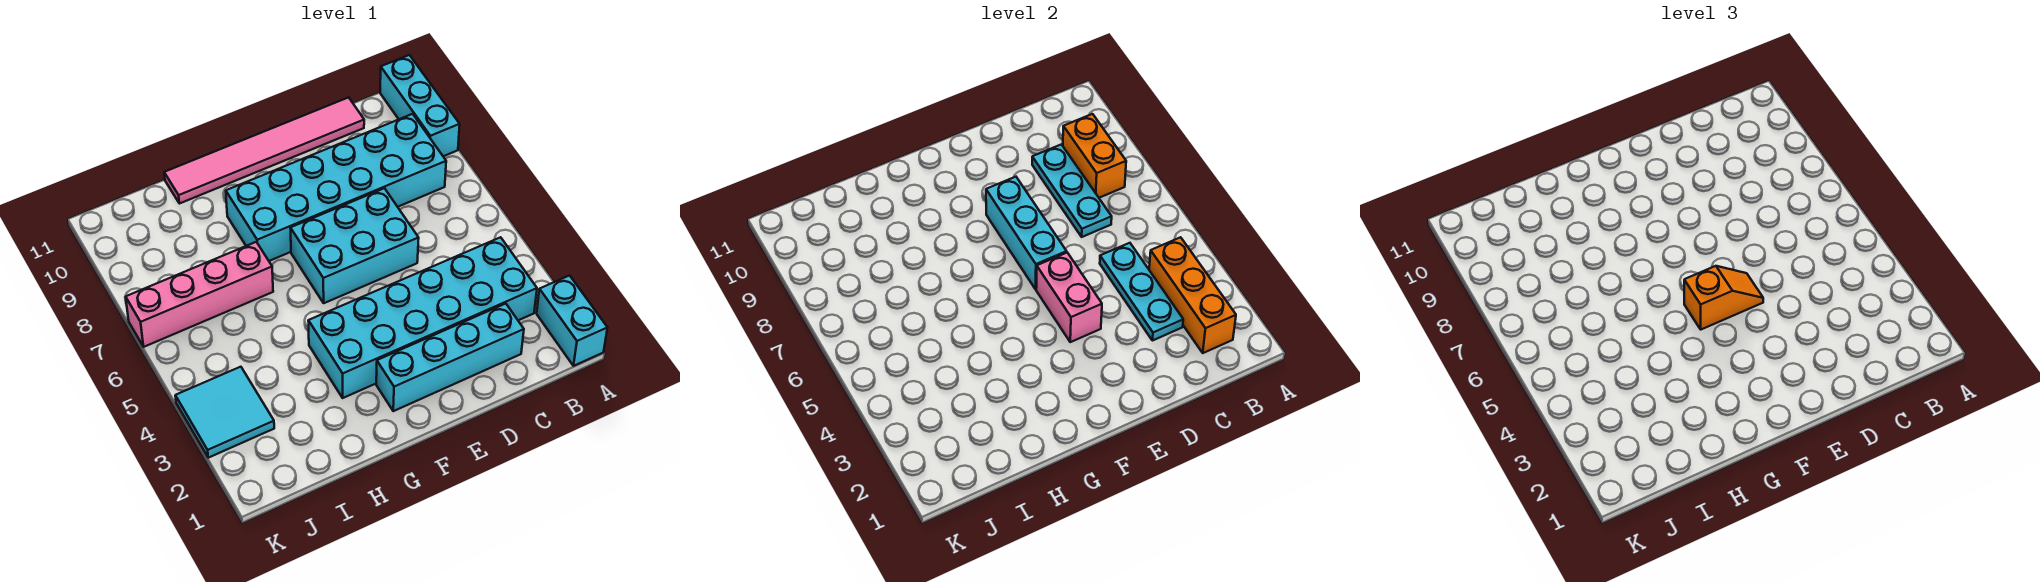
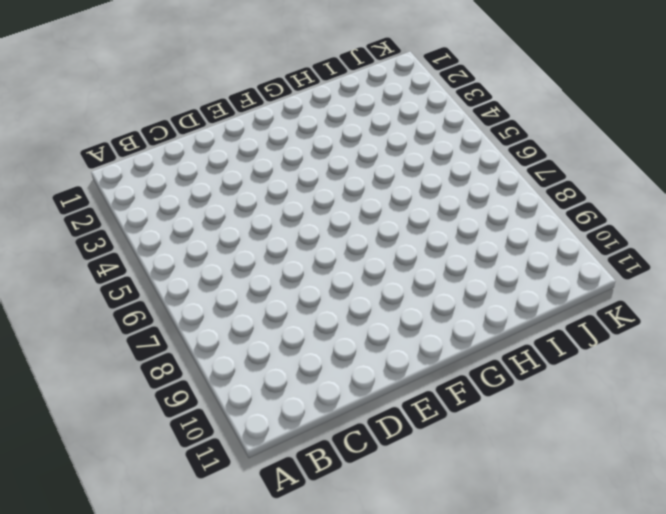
none -> cyan brick A1:A2 level 1
none -> cyan brick A9:A11 level 1
none -> cyan brick B3:G4 level 1

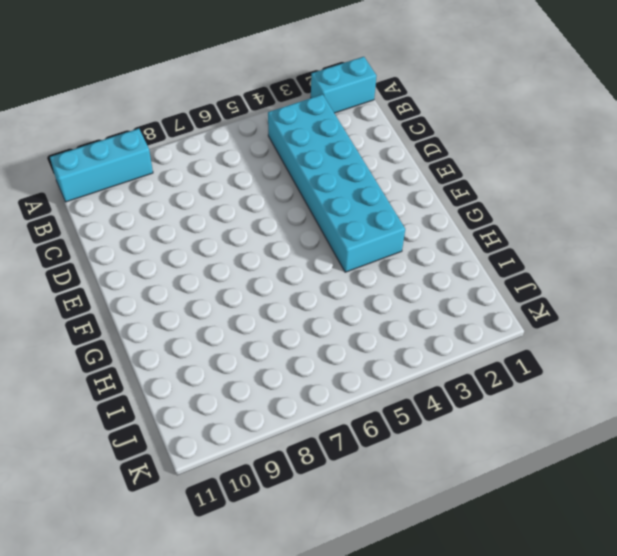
none -> cyan brick B8:G9 level 1
none -> cyan brick C2:F2 level 1
none -> pink tile C11:H11 level 1

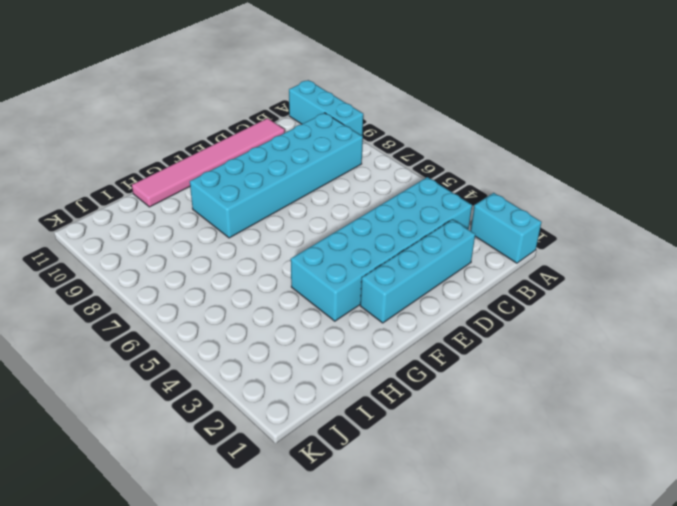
none -> cyan brick D6:F7 level 1
none -> pink brick H7:K7 level 1
none -> cyan tile J3:K4 level 1

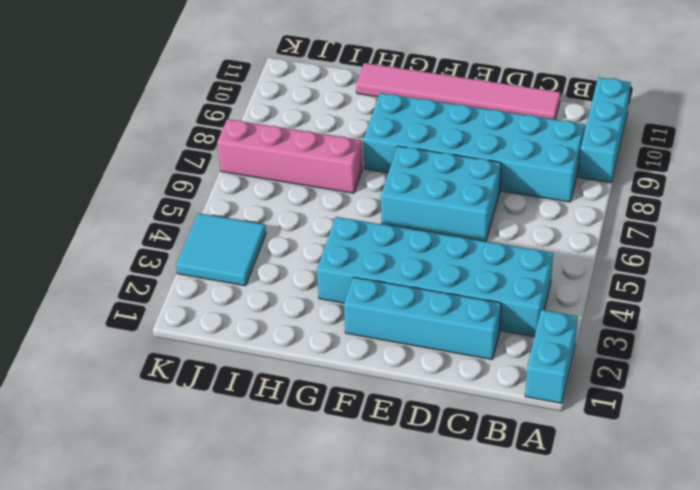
none -> orange brick B2:B4 level 2
none -> orange brick B8:B9 level 2
none -> cyan plate C3:C5 level 2

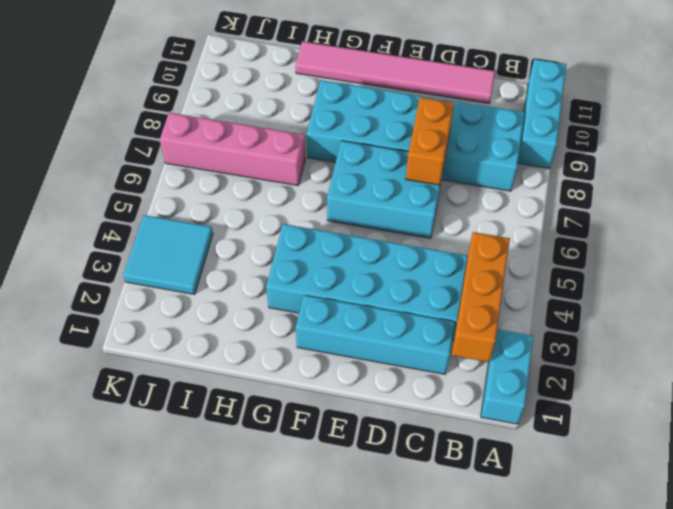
orange brick D7:D8 level 2 -> orange brick B8:B9 level 2
none -> cyan plate C3:C5 level 2
none -> cyan plate C7:C9 level 2
none -> pink brick E4:E5 level 2

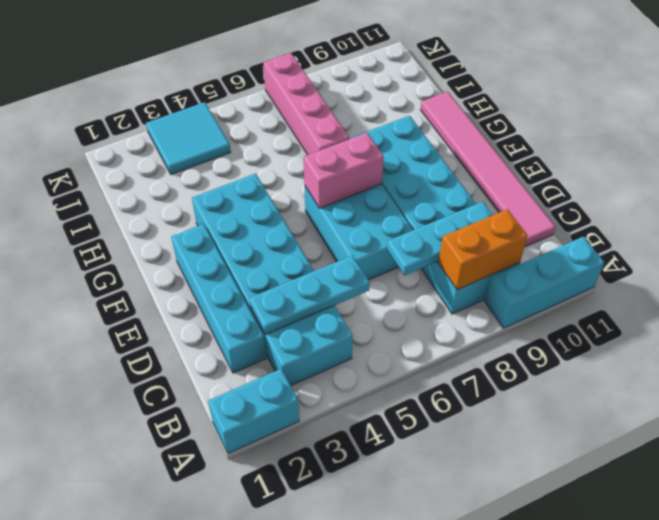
pink brick F6:F7 level 2 -> pink brick E4:E5 level 2
none -> orange brick B2:B4 level 2
none -> cyan brick E6:E8 level 2
none -> orange slope E5:F5 level 3 top F

